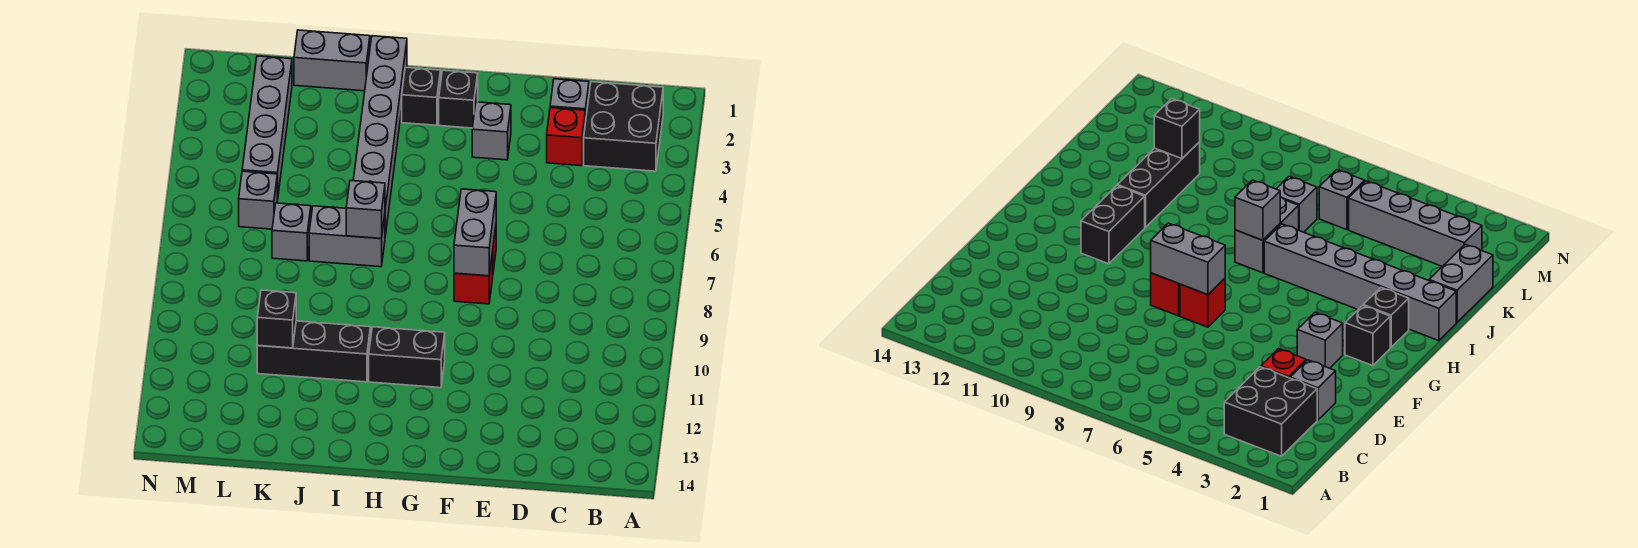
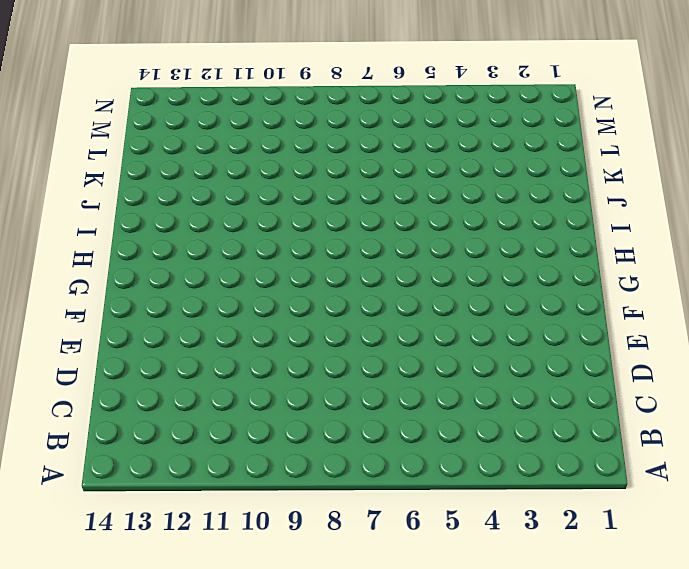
none -> black brick B2:C3 level 1
none -> grey brick D2 level 1
none -> red brick D3 level 1

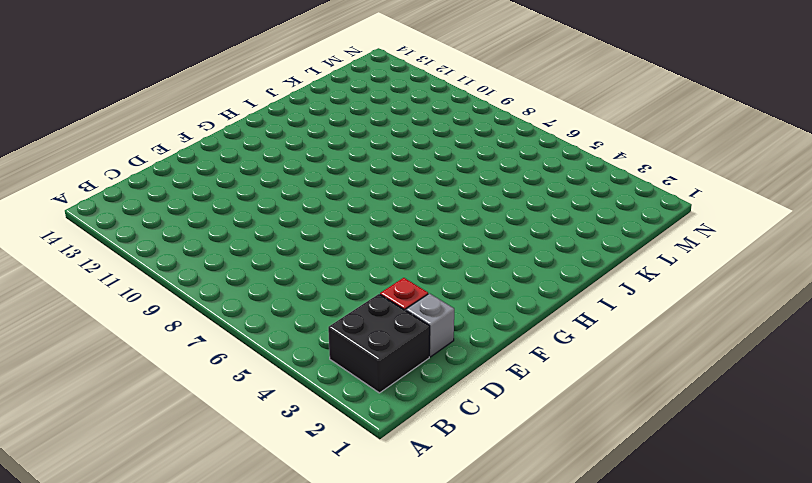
none -> grey brick F3 level 1
none -> red brick F7 level 1
none -> red brick F8 level 1

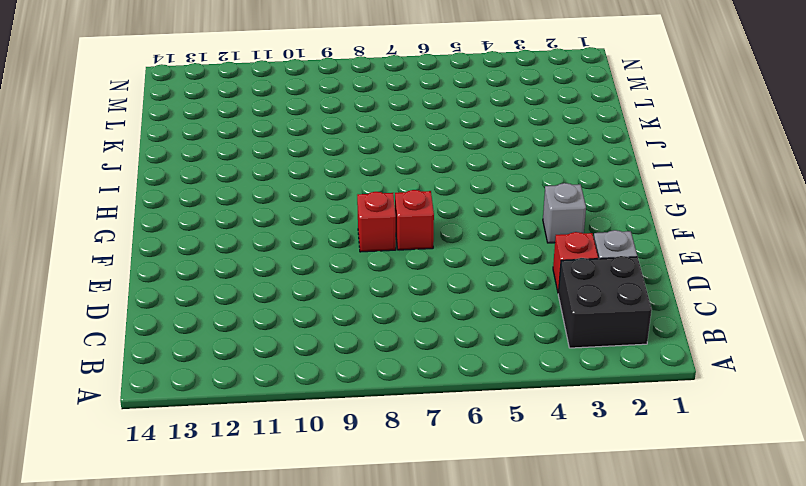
none -> black brick G2 level 1
none -> black brick G11:H11 level 1
none -> black brick H2 level 1

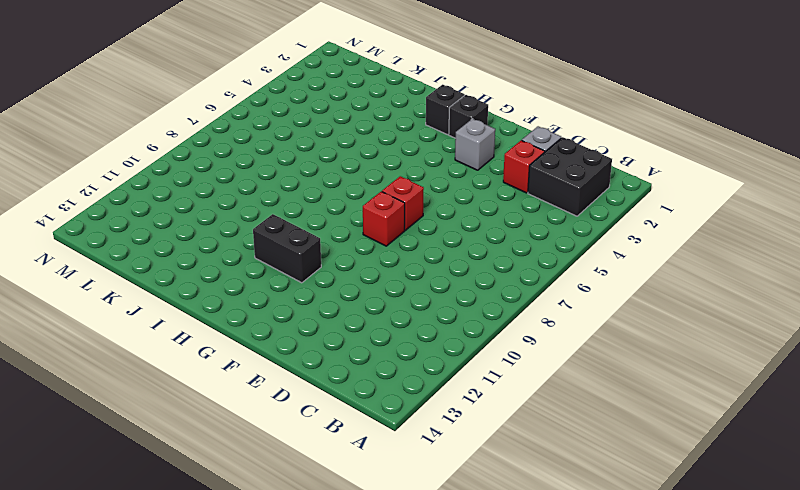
none -> grey brick I1:I6 level 1
none -> grey brick I7:J7 level 1
none -> black brick I11:K11 level 1

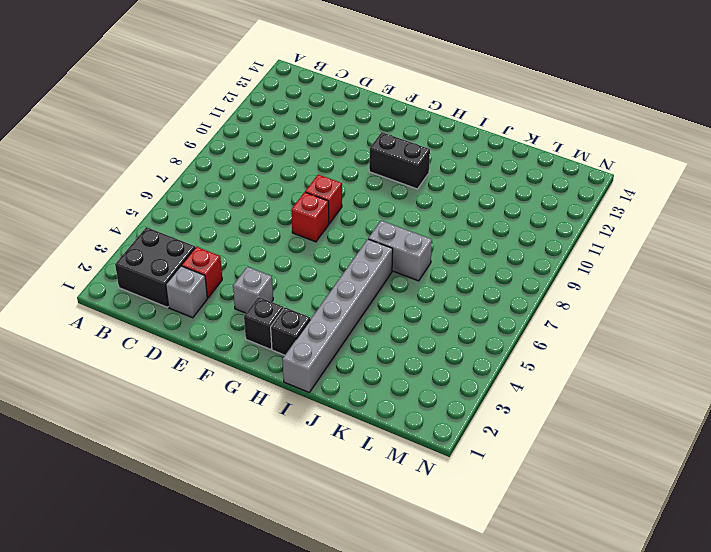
none -> black brick I11:K11 level 1
none -> grey brick J1:K1 level 1
none -> grey brick K7 level 1

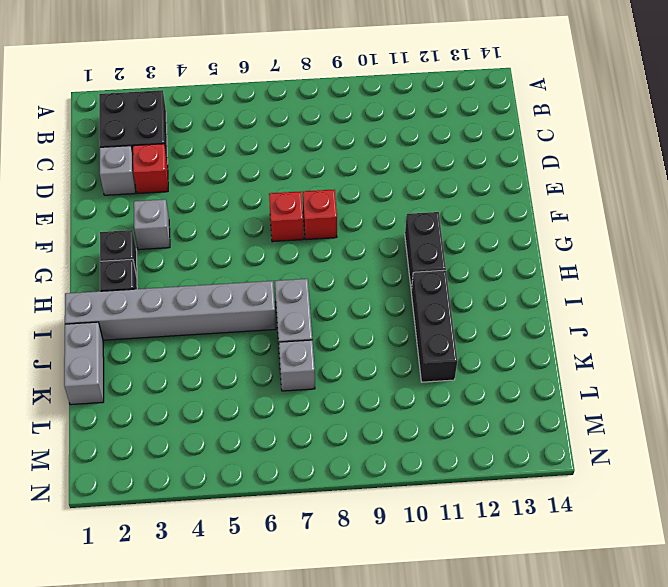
none -> grey brick L2:L5 level 1
none -> grey brick L6 level 1
none -> grey brick F7:F8 level 2

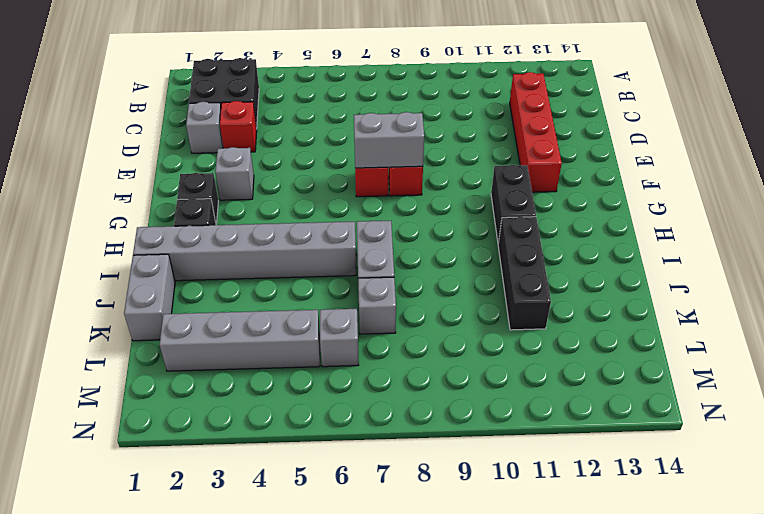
red brick C12:F12 level 1 -> none
none -> grey brick I7 level 2
none -> black brick K11 level 2

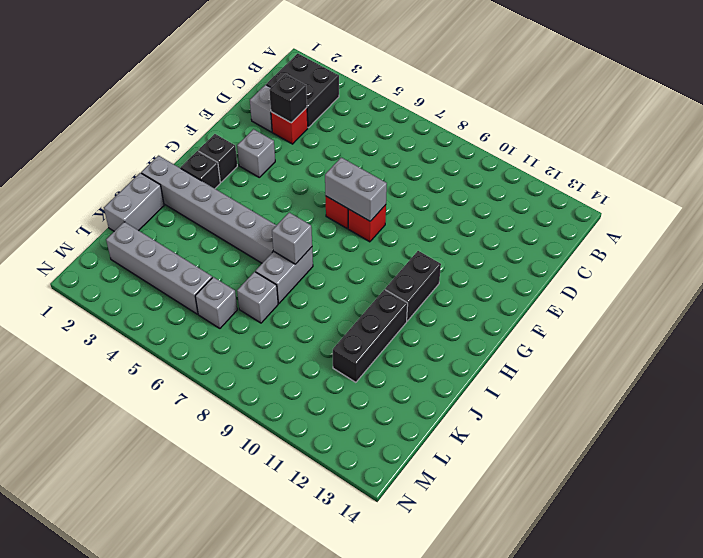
black brick D3 level 2 -> black brick K11 level 2

